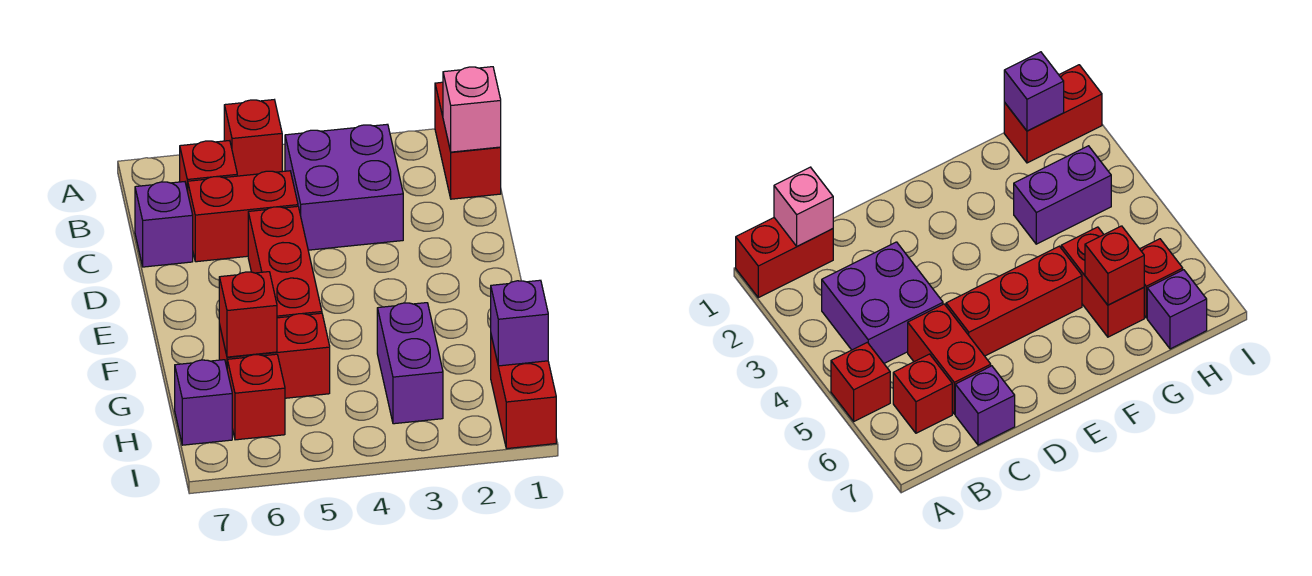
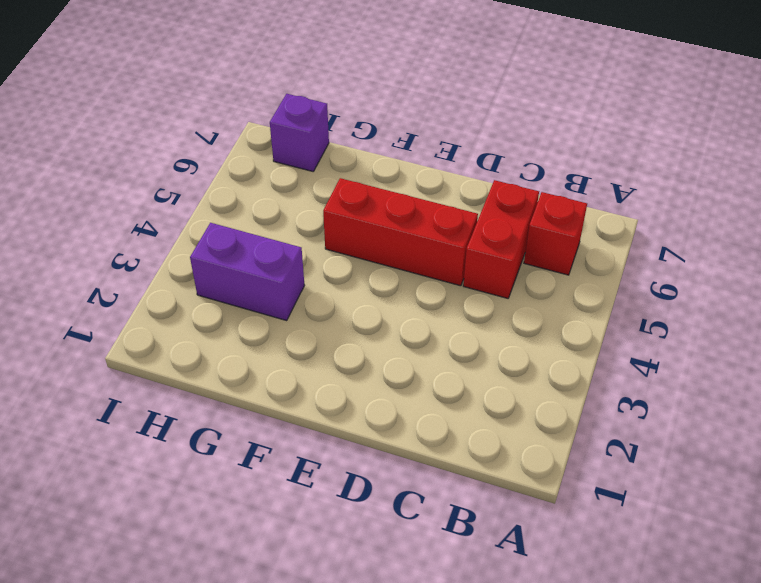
none -> red brick A1:B1 level 1
none -> red brick A5 level 1
none -> purple brick B3:C4 level 1

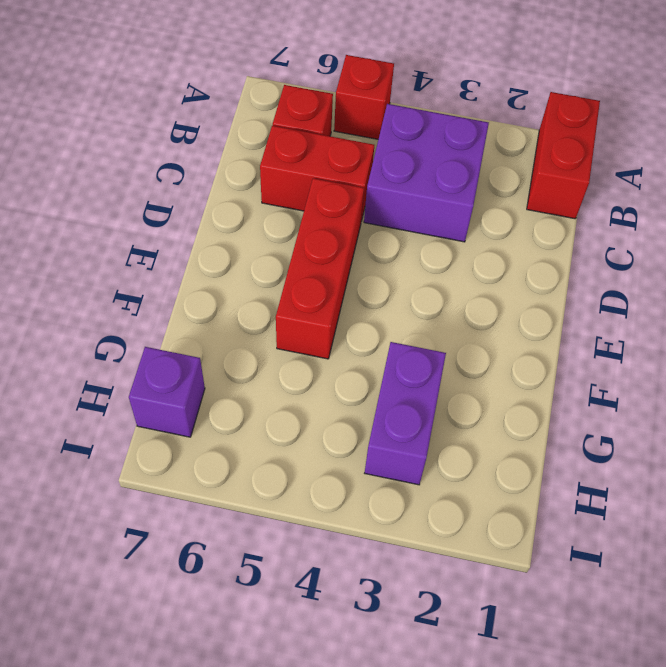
none -> purple brick C7 level 1
none -> red brick G5:G6 level 1
none -> red brick H1:I1 level 1

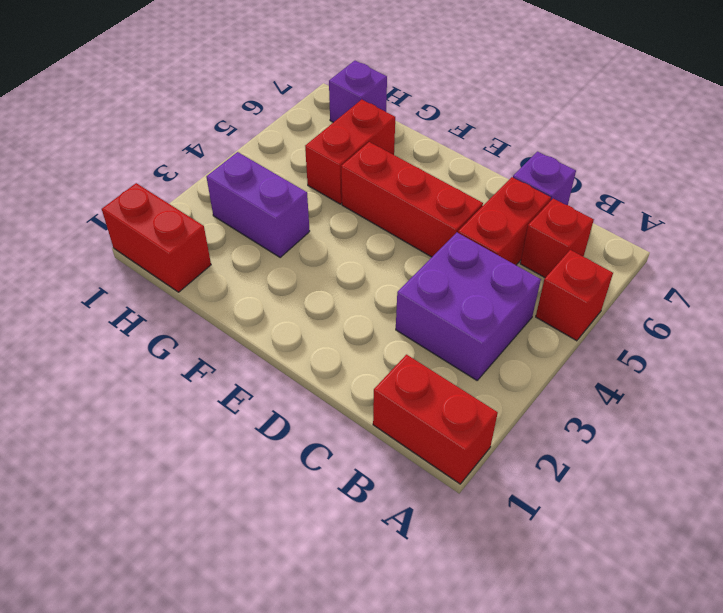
none -> red brick H6 level 1
none -> pink brick B1 level 2
none -> red brick G6 level 2

